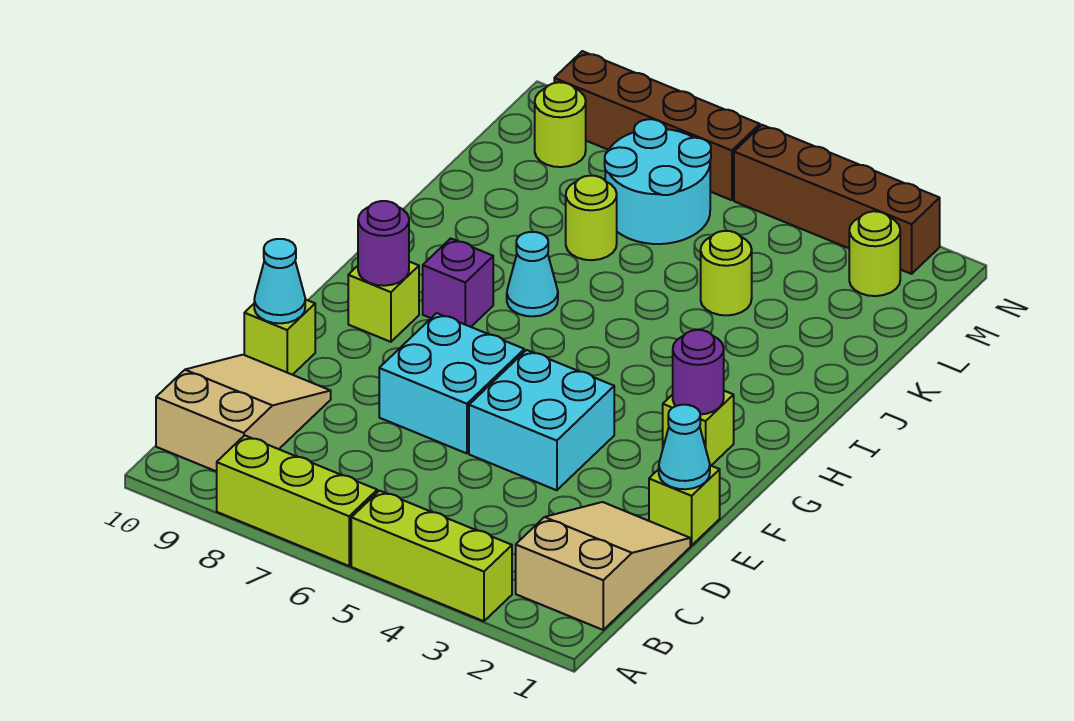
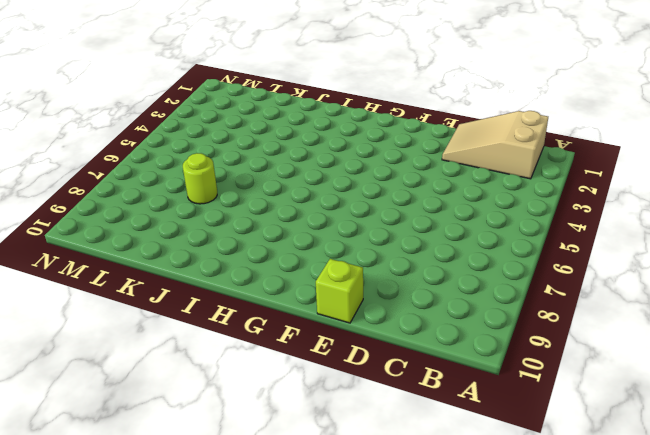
none -> lime brick A3:A5 level 1
none -> lime brick A6:A8 level 1
none -> tan slope B9:D10 level 1 top B

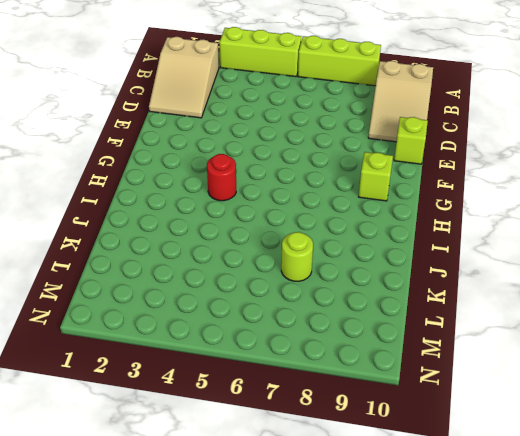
red round brick H4 level 1 -> none
none -> lime brick E1 level 1
none -> cyan brick E4:F5 level 1
none -> cyan brick E6:F7 level 1

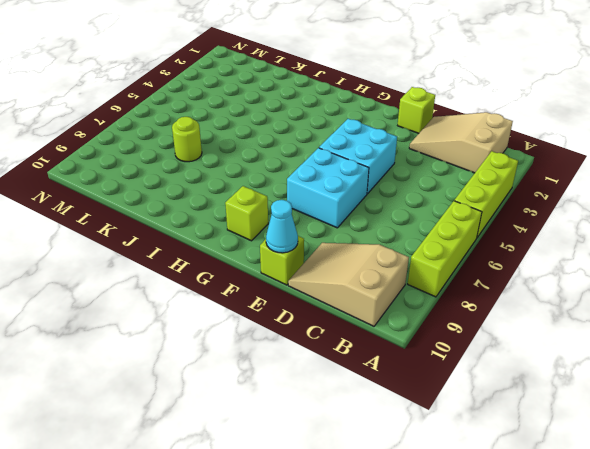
none -> lime brick G2 level 1
none -> purple brick H8 level 1
none -> cyan cone I7 level 1

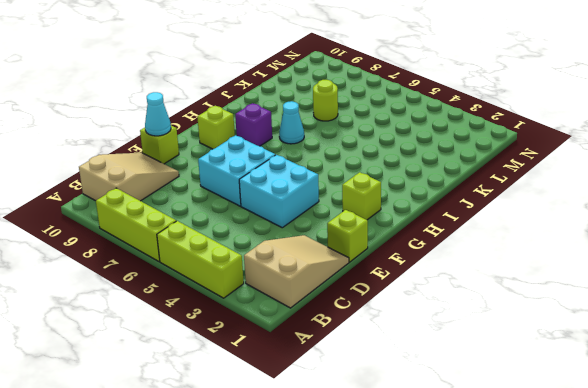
none -> lime round brick K4 level 1
none -> cyan round brick L6:M7 level 1
none -> lime round brick M2 level 1

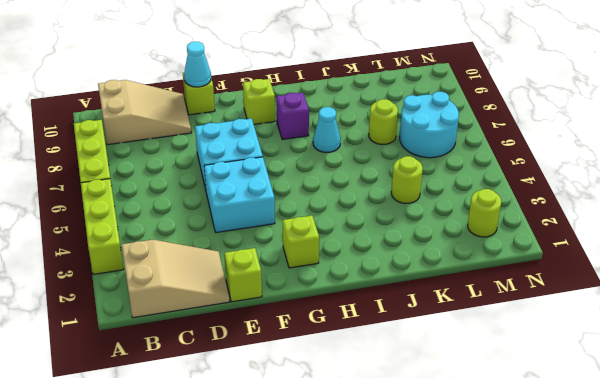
none -> lime round brick M9 level 1
none -> brown brick N2:N5 level 1
none -> brown brick N6:N9 level 1

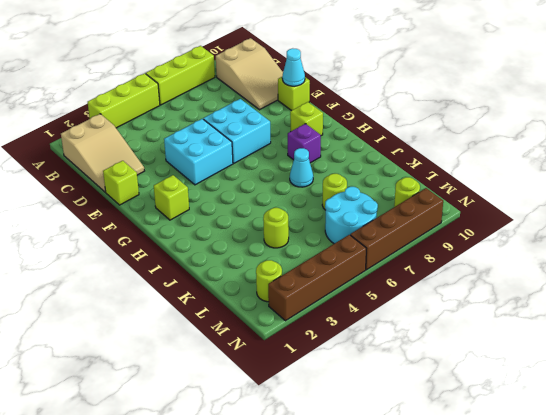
none -> cyan cone E1 level 2
none -> purple round brick G2 level 2
none -> purple round brick G9 level 2

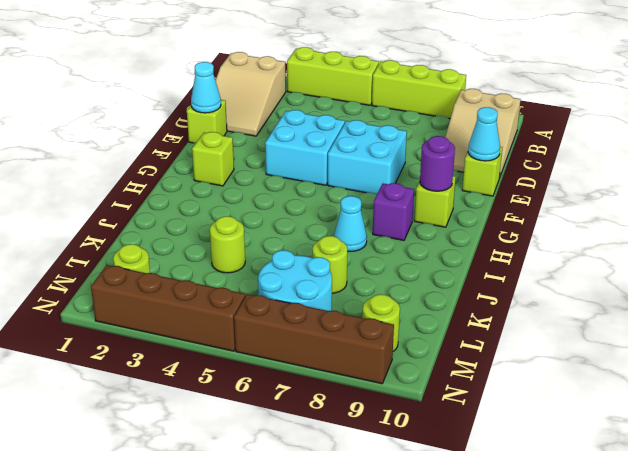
none -> purple round brick G2 level 2

